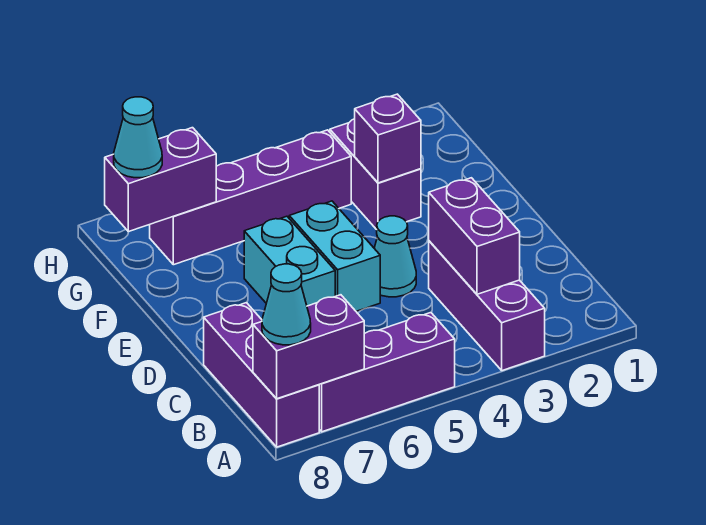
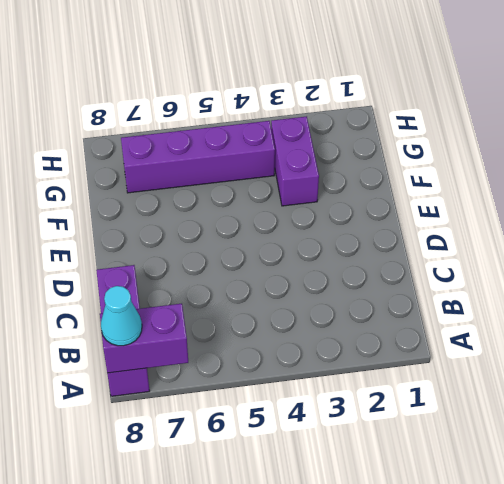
none -> purple brick A3:C3 level 1
none -> purple brick A5:A7 level 1
none -> cyan cone D4 level 1

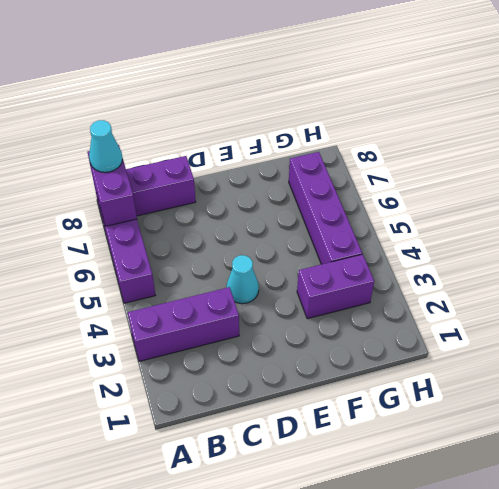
none -> cyan brick D5:E5 level 1
none -> cyan brick D6:E6 level 1
none -> purple brick B3:C3 level 2

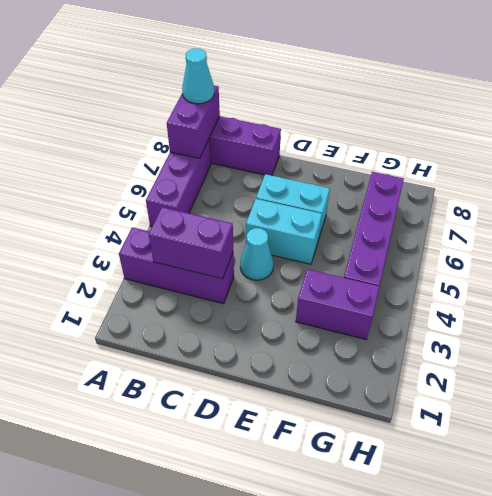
none -> purple brick F3 level 2
none -> purple brick G7:G8 level 2
none -> cyan cone G8 level 3

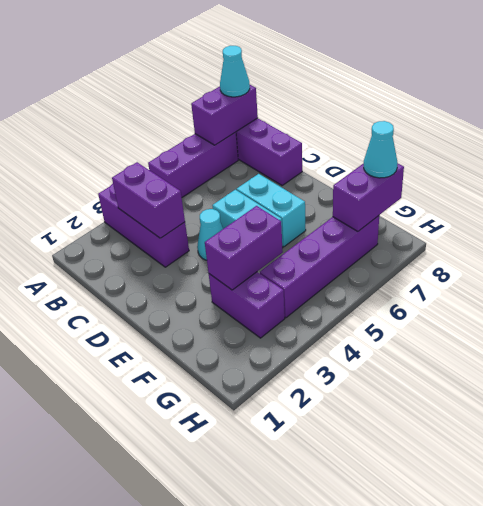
purple brick F3:F4 level 2 -> purple brick F3 level 2

